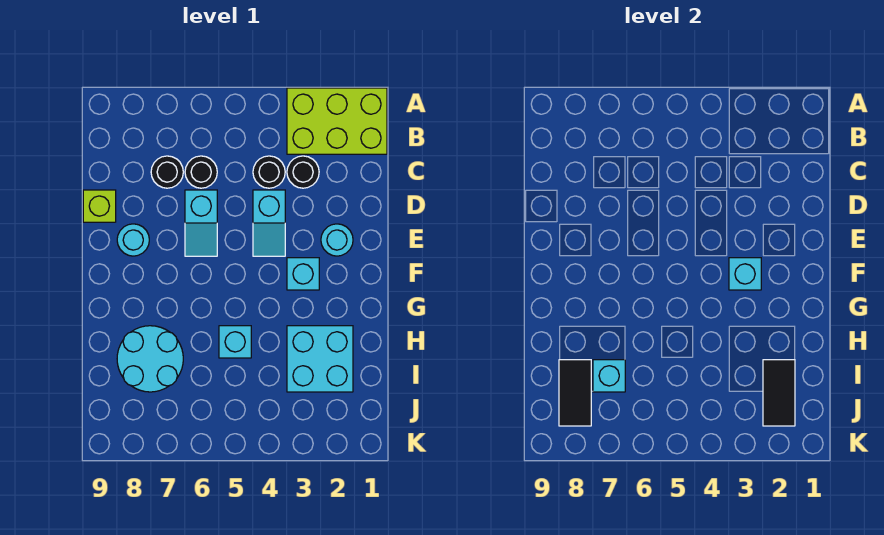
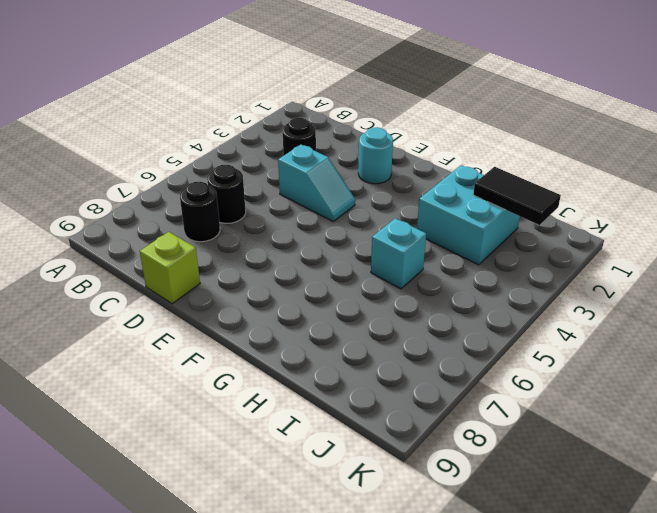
none -> lime brick A1:B3 level 1
none -> black round brick C4 level 1
none -> cyan slope D6:E6 level 1 top D

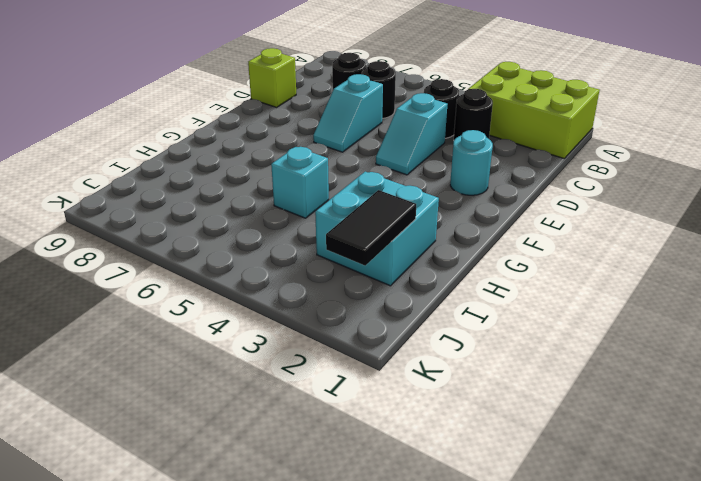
none -> cyan round brick E8 level 1
none -> cyan brick F3 level 1
none -> cyan round brick H7:I8 level 1

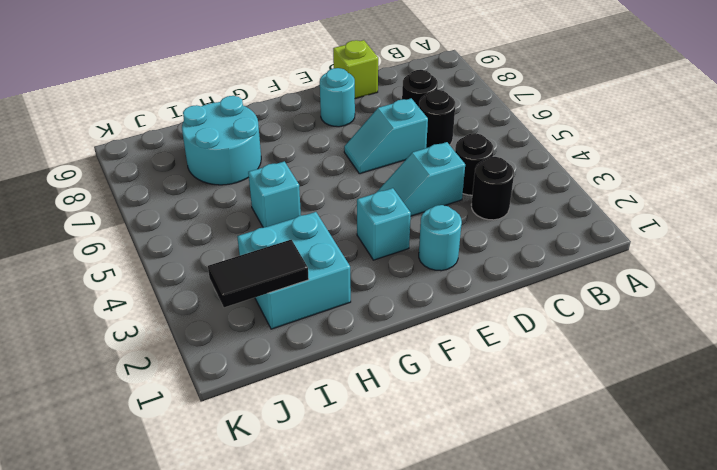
none -> lime brick A1:B3 level 1
none -> cyan brick F3 level 2
none -> cyan brick I7 level 2

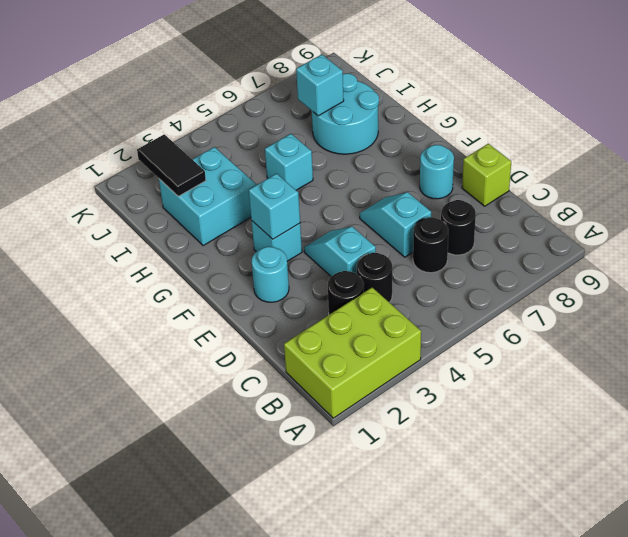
none -> black tile I8:J8 level 2

